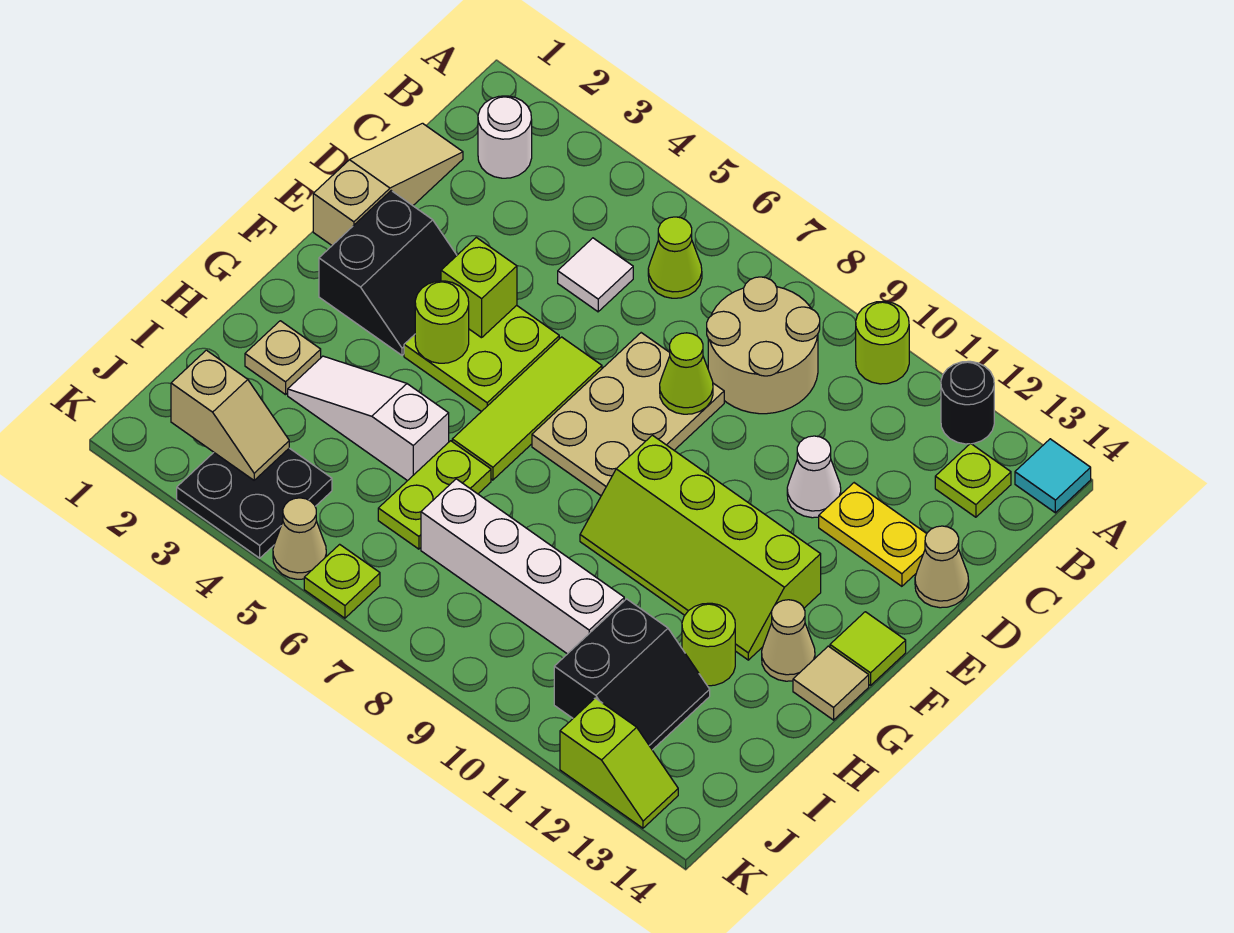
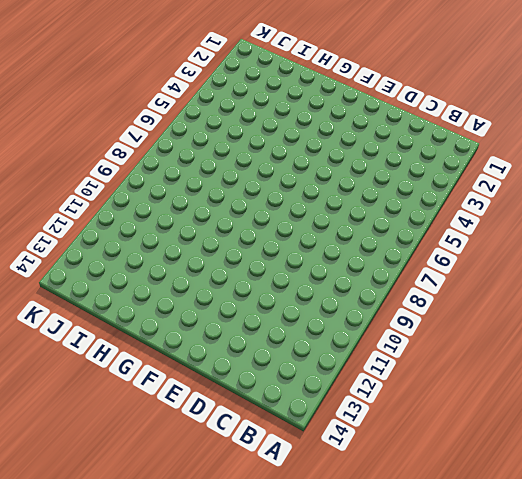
none -> lime round brick A10 level 1
none -> black round brick A12 level 1
none -> cyan tile A14 level 1
none -> white round brick B2 level 1

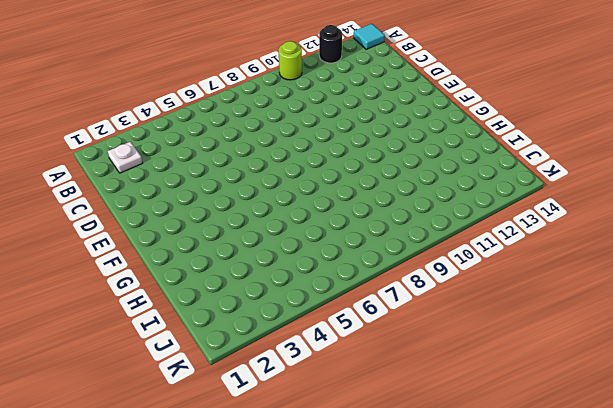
white plate B2 level 1 -> white round brick B2 level 1
none -> lime cone B6 level 1
none -> tan round brick B8:C9 level 1
none -> lime plate B13 level 1
none -> tan slope C1:E1 level 1 top E

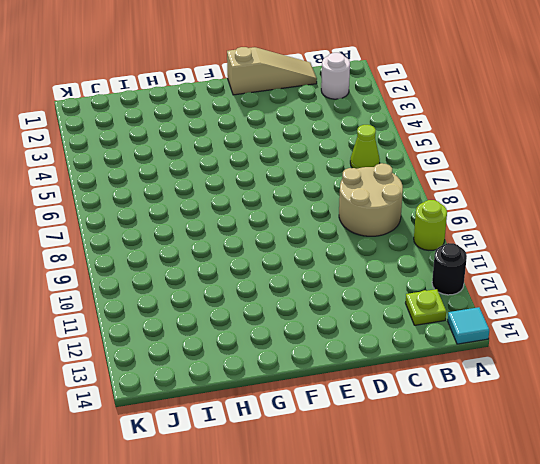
none -> white tile C5 level 1
none -> tan plate D7:F8 level 1
none -> white cone D11 level 1
none -> yellow plate D12:D13 level 1

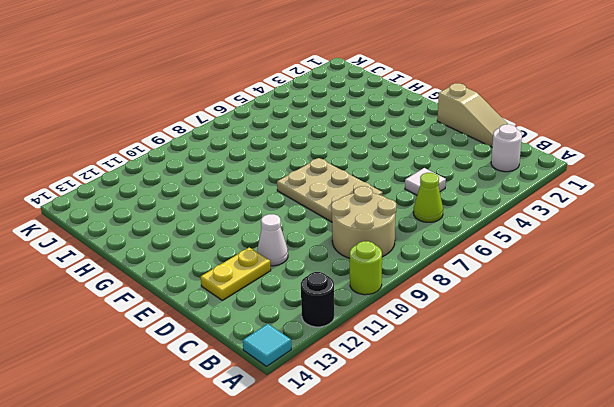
none -> lime plate B13 level 1
none -> tan cone D14 level 1
none -> black slope E2:F3 level 1 top 2
none -> lime plate E4:F5 level 1

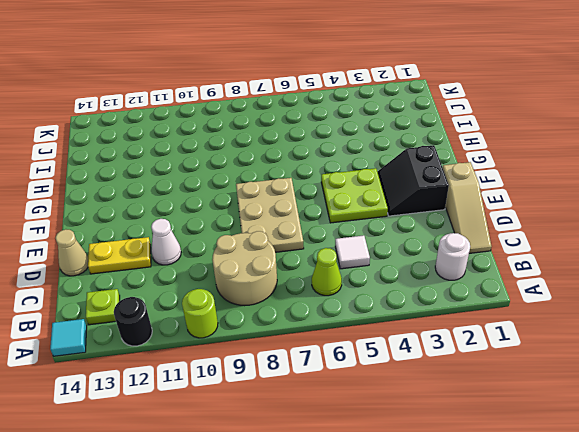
none -> lime tile E6:G6 level 1
none -> lime slope F9:G12 level 1 top F
none -> lime tile F14 level 1
none -> tan cone G13 level 1

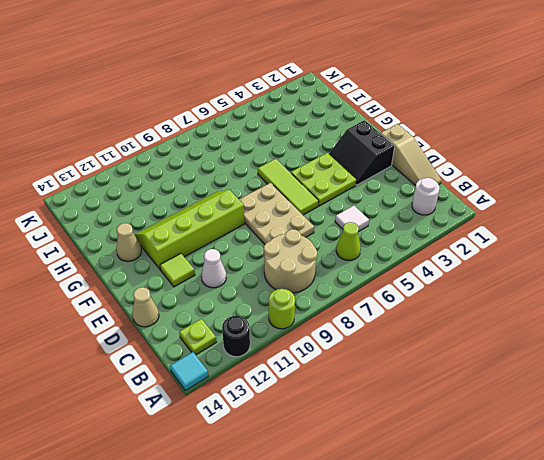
lime tile E12 level 1 -> lime tile F14 level 1
none -> yellow plate D12:D13 level 1
none -> tan tile G14 level 1
none -> tan plate H2 level 1
none -> white slope H3:H5 level 1 top 5

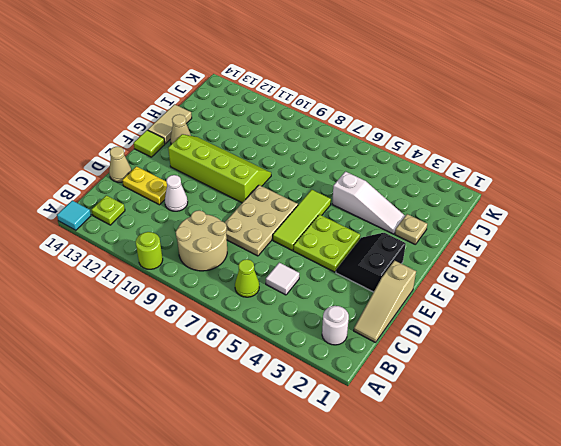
tan tile G14:H14 level 1 -> tan tile G14 level 1
none -> black round brick A12 level 1
none -> lime plate H6:I6 level 1
none -> lime round brick H12 level 1
none -> white brick I7:I10 level 1

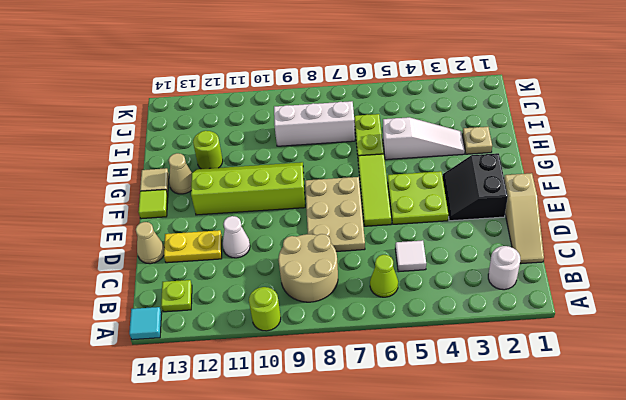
white brick I7:I9 level 1 -> white brick I7:I10 level 1
none -> black round brick A12 level 1
none -> black slope I11:J12 level 1 top 11
none -> black plate J3:K4 level 1
none -> tan cone K5 level 1

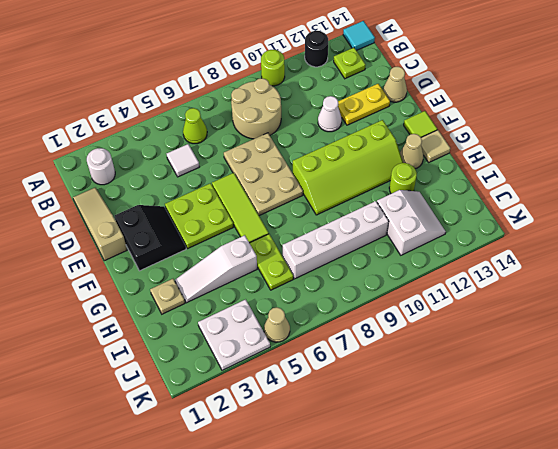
white slope I11:J12 level 1 top 11 -> black slope I11:J12 level 1 top 11
white plate J3:K4 level 1 -> black plate J3:K4 level 1
none -> lime plate K6 level 1
none -> lime slope K12:K13 level 1 top 12
none -> lime cone D8 level 2
none -> lime brick E4 level 2

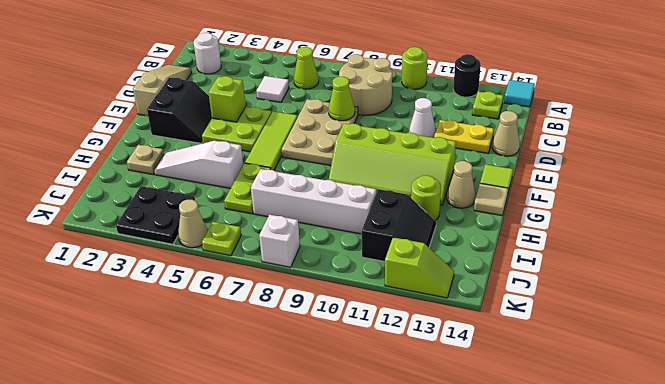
white brick K8 level 1 -> none
none -> lime round brick F4 level 2
none -> tan slope J2:J3 level 2 top 2

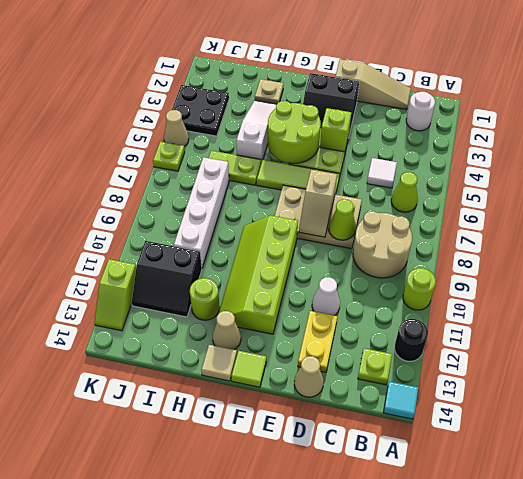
tan slope E7:E8 level 2 top 7 -> tan slope J2:J3 level 2 top 2
lime round brick F4:G5 level 2 -> lime round brick F4 level 2

